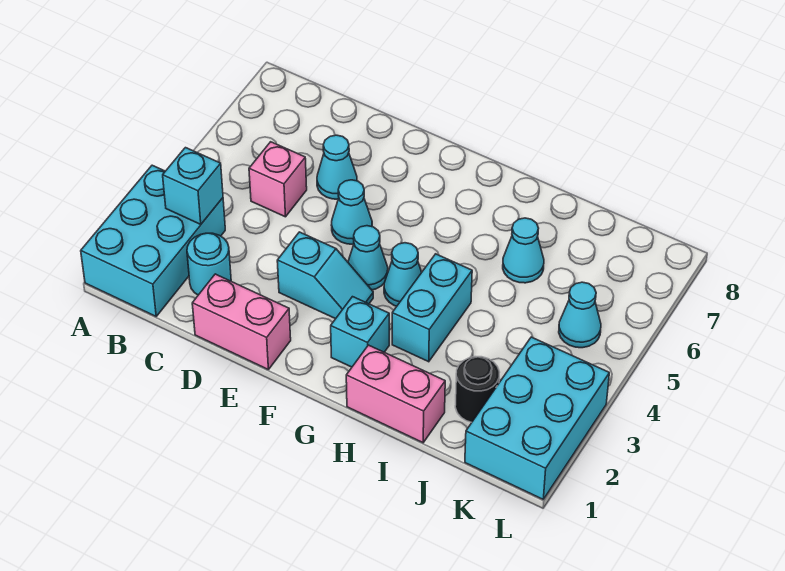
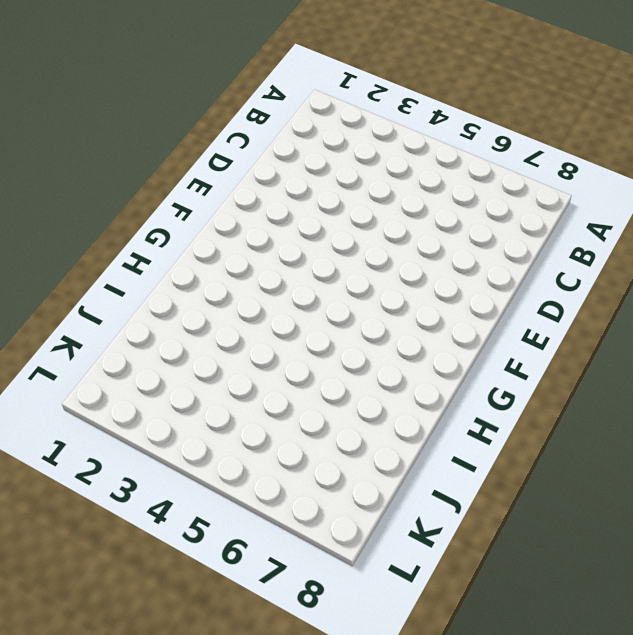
none -> cyan brick A1:B3 level 1
none -> cyan round brick C2 level 1
none -> pink brick C5 level 1

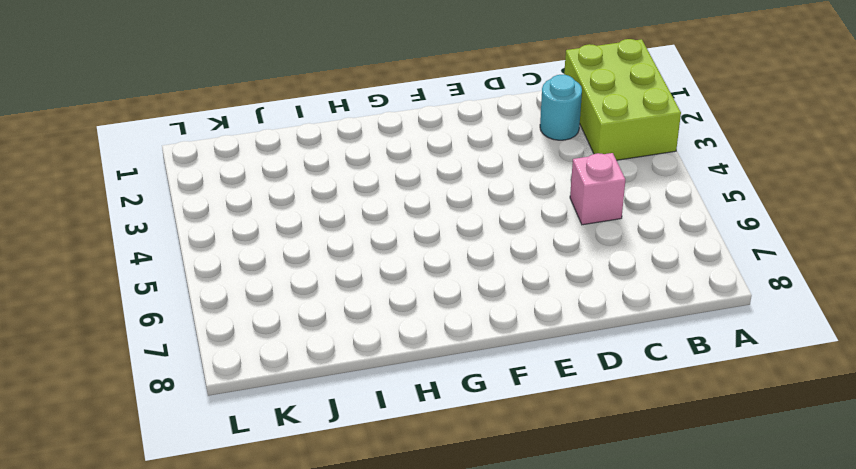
lime brick A1:B3 level 1 -> cyan brick A1:B3 level 1
none -> pink brick D1:E1 level 1
none -> cyan cone D6 level 1
none -> cyan slope E3:F3 level 1 top E

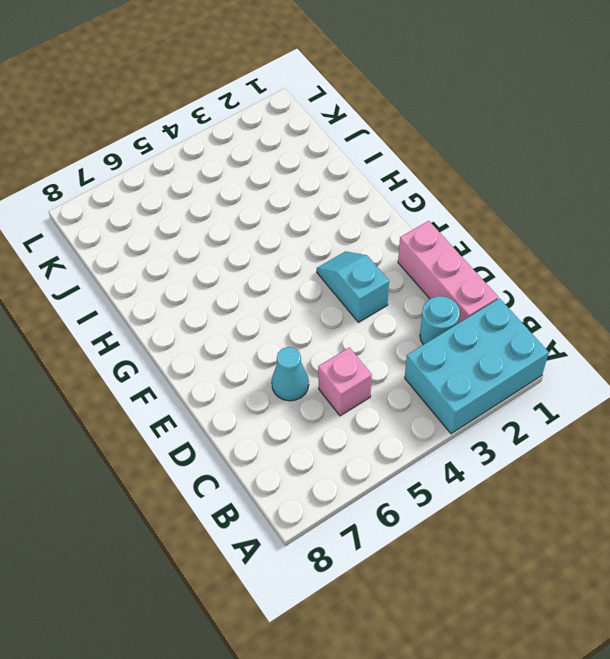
pink brick C1:E1 level 1 -> pink brick D1:E1 level 1
none -> cyan cone E5 level 1
none -> cyan cone F4 level 1
none -> cyan brick G2 level 1

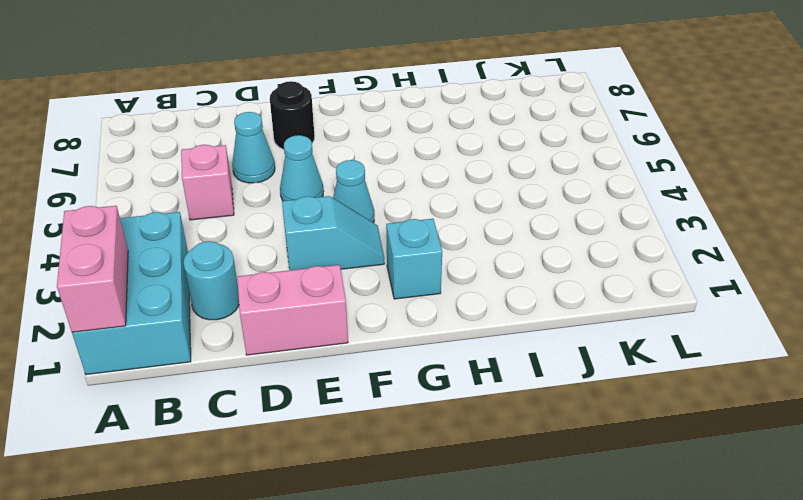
pink brick A1:A2 level 2 -> pink brick H1:I1 level 1
black round brick E7 level 1 -> black round brick J2 level 1
none -> cyan cone G4 level 1
none -> cyan brick H3:H4 level 1
none -> cyan cone I6 level 1

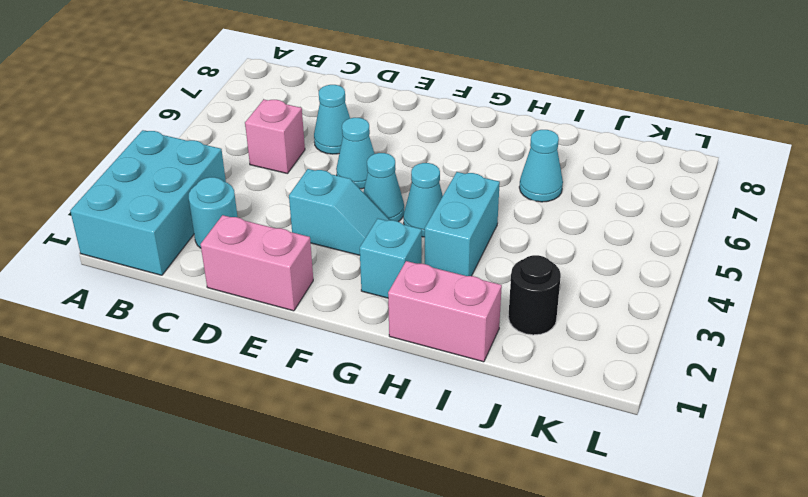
none -> cyan brick K1:L3 level 1
none -> cyan cone K5 level 1
none -> cyan brick B3 level 2

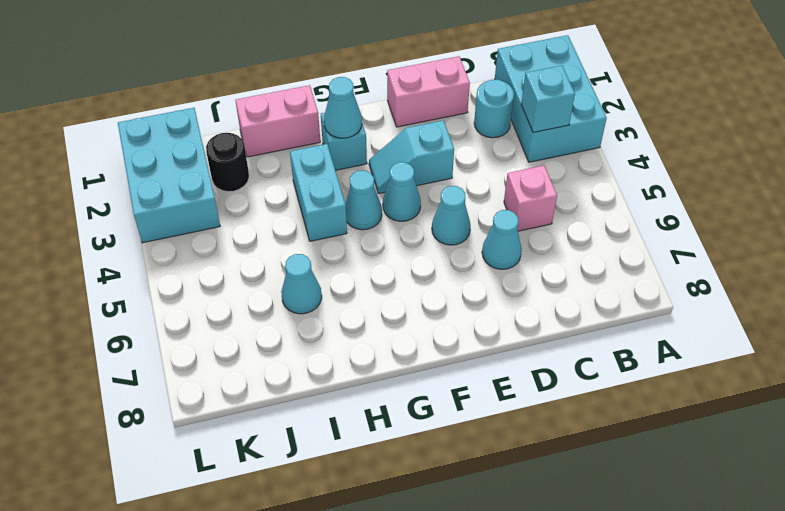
cyan cone G2 level 2 -> cyan cone K5 level 1

